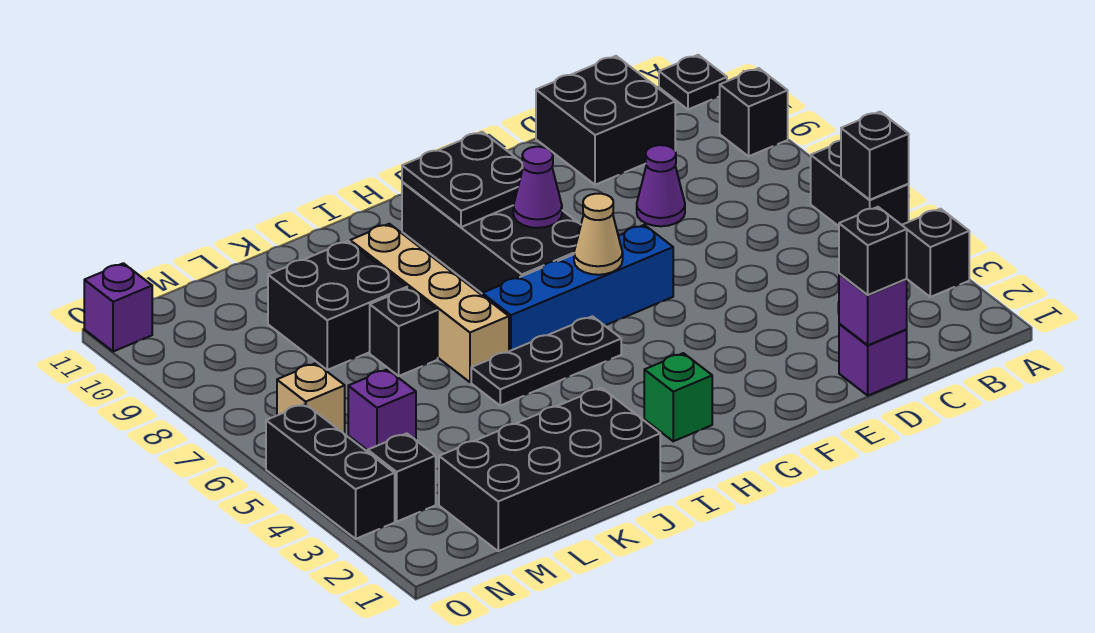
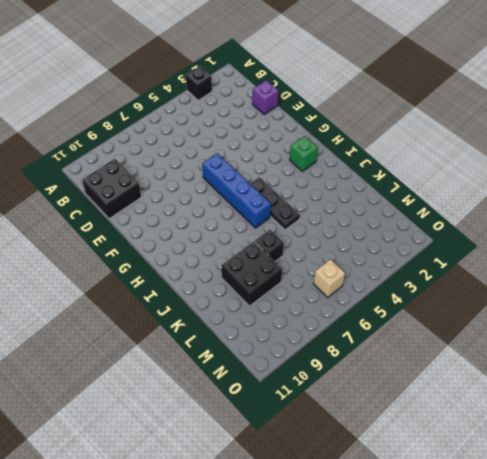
none -> black brick A5:A6 level 1
none -> black brick A9 level 1
none -> black plate A11 level 1

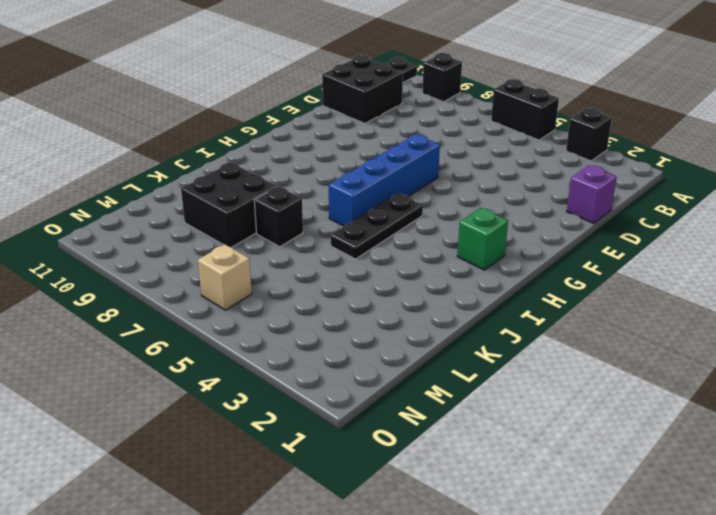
none -> purple cone D8 level 1
none -> black brick G7:H10 level 1
none -> black brick J1:M2 level 1

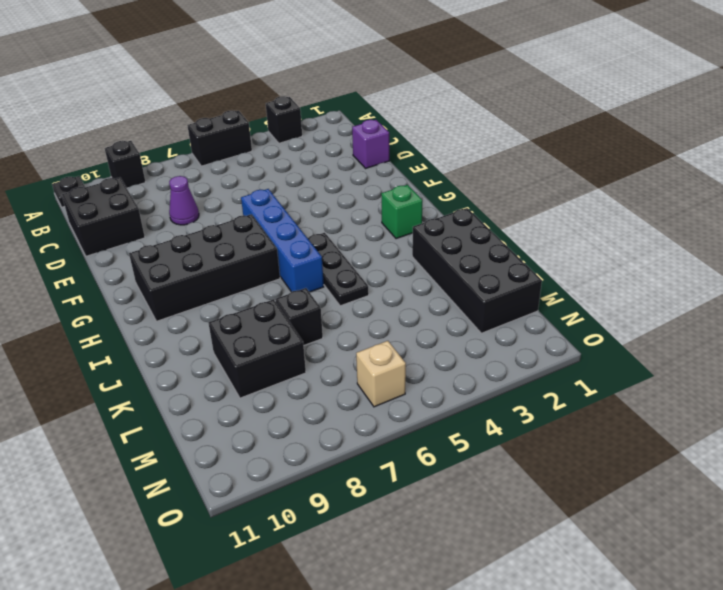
none -> tan brick J6:J9 level 1
none -> purple brick M5 level 1
none -> black brick N3 level 1

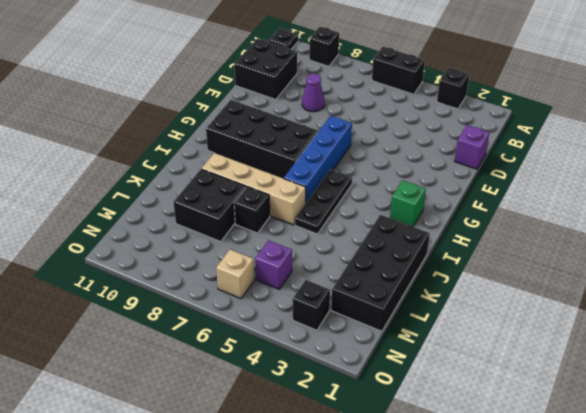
none -> black brick O3:O5 level 1
none -> purple brick O11 level 1
none -> black brick A5 level 2

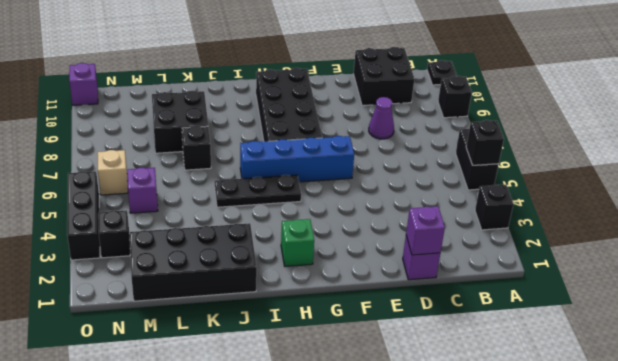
none -> tan brick J6:J9 level 1
none -> tan cone G6 level 2
none -> purple cone G8 level 2

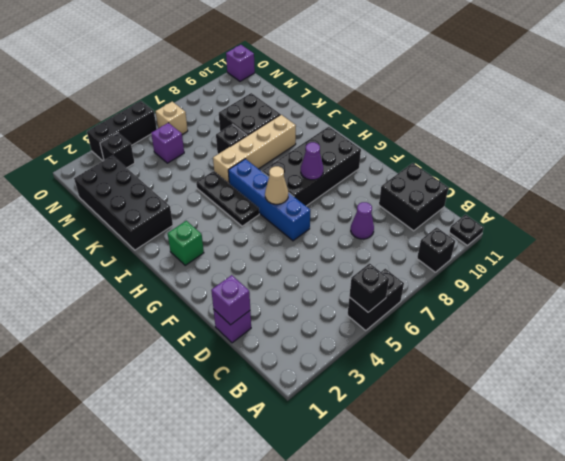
none -> black brick A3 level 1
none -> black plate G9:H10 level 2
none -> black brick D1 level 3

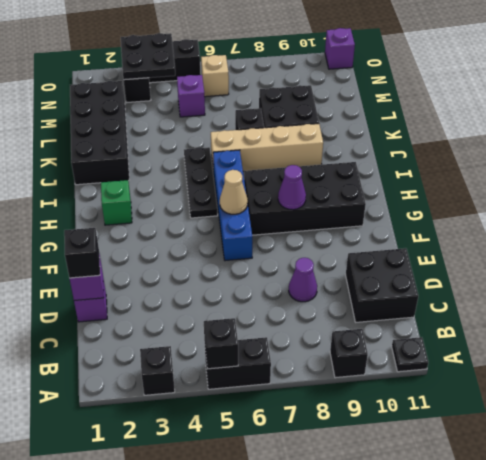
black plate N3:O4 level 2 -> black plate G9:H10 level 2

